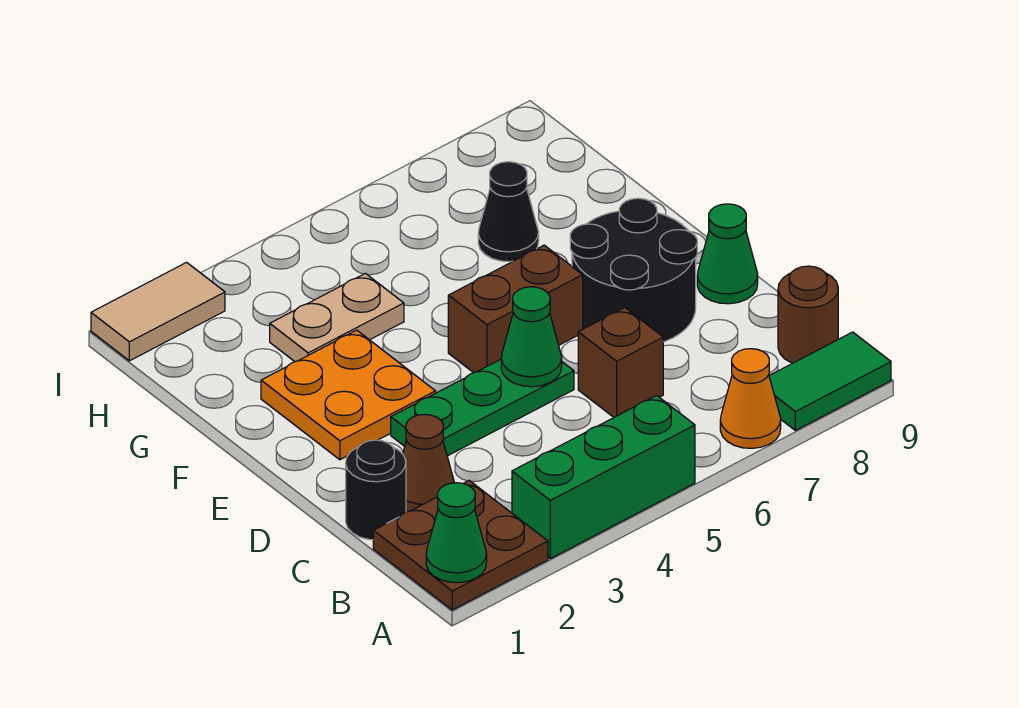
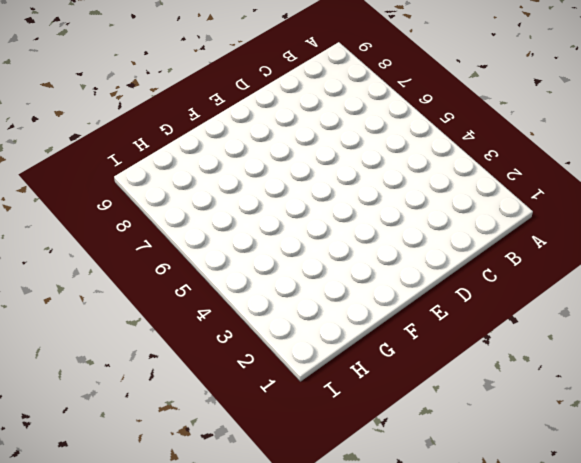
none -> brown plate A1:B2 level 1
none -> green brick A3:A5 level 1
none -> orange cone A7 level 1

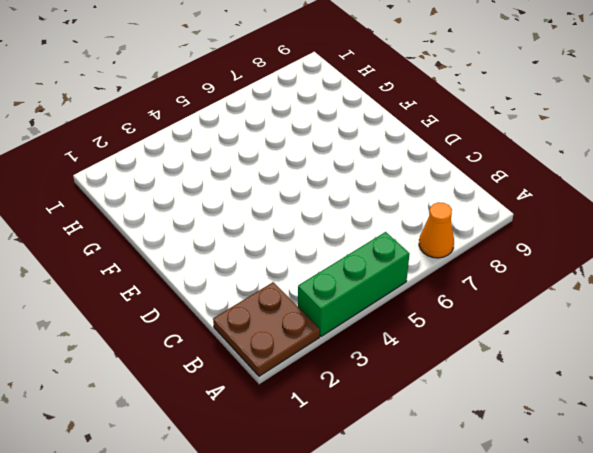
none -> green tile A8:A9 level 1
none -> brown round brick B9 level 1
none -> black round brick C1 level 1

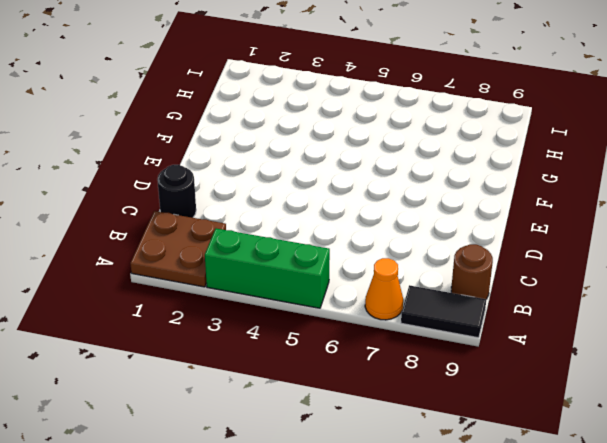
black tile A8:A9 level 1 -> green tile A8:A9 level 1
none -> brown cone C2 level 1
none -> brown brick C6 level 1
none -> green plate D3:D5 level 1

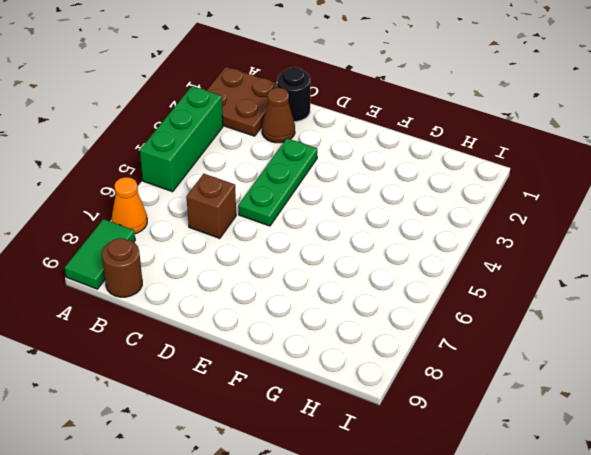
none -> black round brick D7:E8 level 1
none -> green cone D9 level 1
none -> orange plate E2:F3 level 1

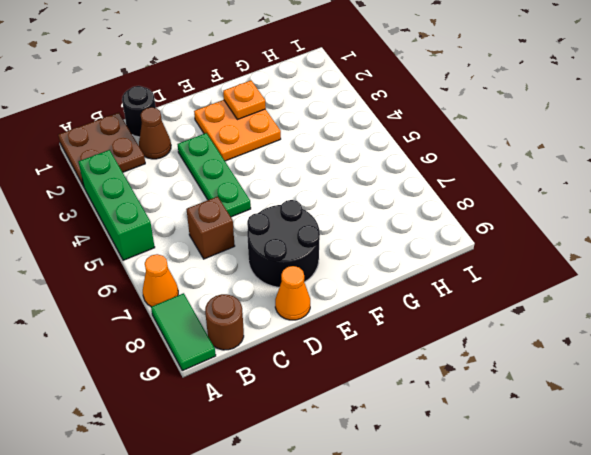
orange cone D9 level 1 -> green cone D9 level 1
orange plate F2 level 2 -> none
none -> brown brick E5:E6 level 1
none -> tan plate G3:G4 level 1
none -> black cone G7 level 1

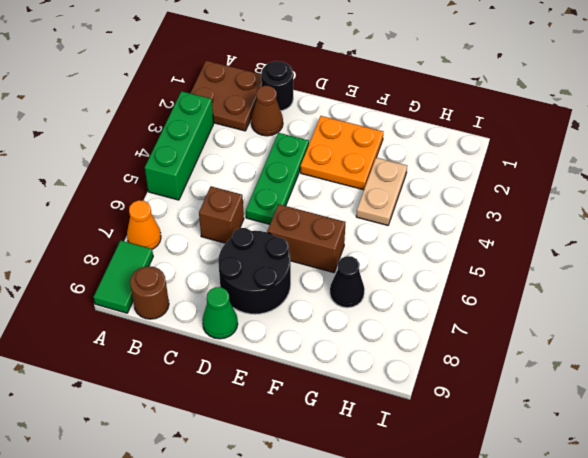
brown brick E6:F6 level 1 -> brown brick E5:E6 level 1
none -> tan tile I1:I2 level 1
none -> green cone A1 level 2
none -> green cone D5 level 2

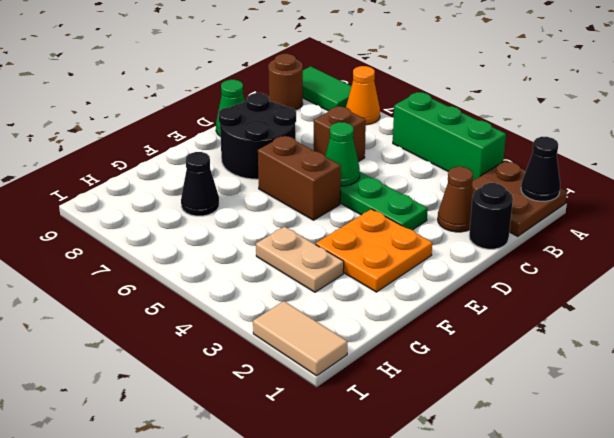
black cone A1 level 2 -> green cone A1 level 2

